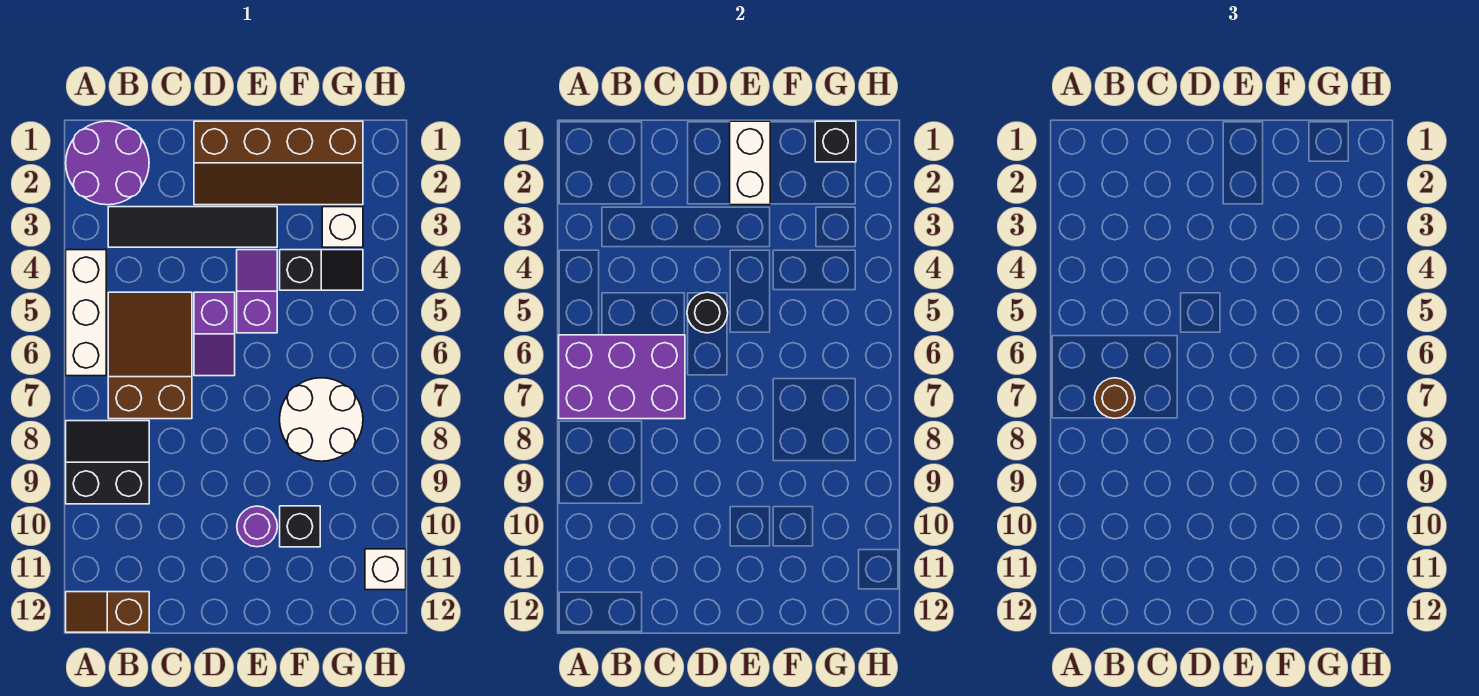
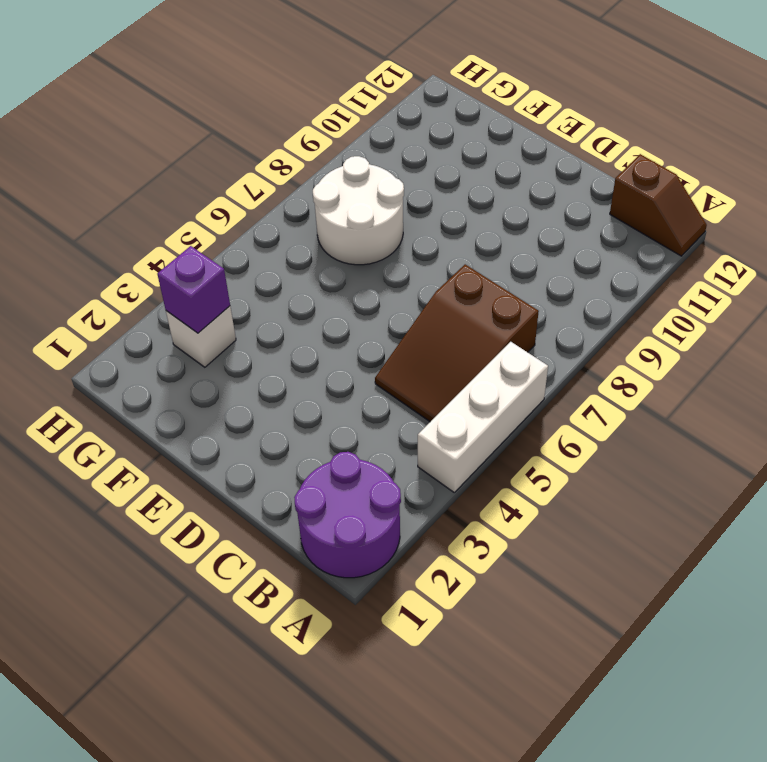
purple brick G3 level 2 -> none
none -> black slope A8:B9 level 1 top 9
none -> black tile B3:E3 level 1
none -> brown slope D1:G2 level 1 top 1

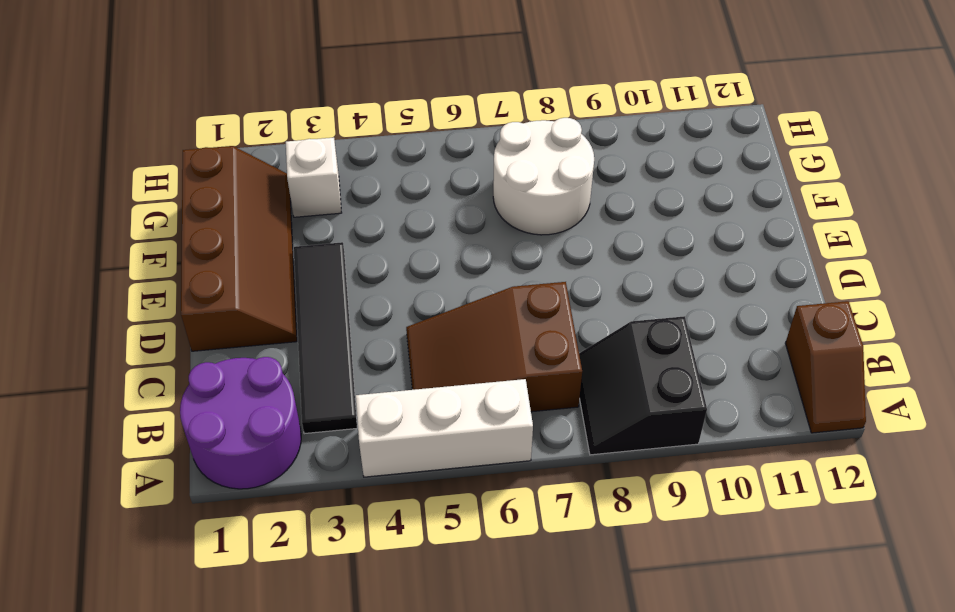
none -> purple slope D5:D6 level 1 top 5
none -> purple slope E4:E5 level 1 top 5
none -> purple round brick E10 level 1

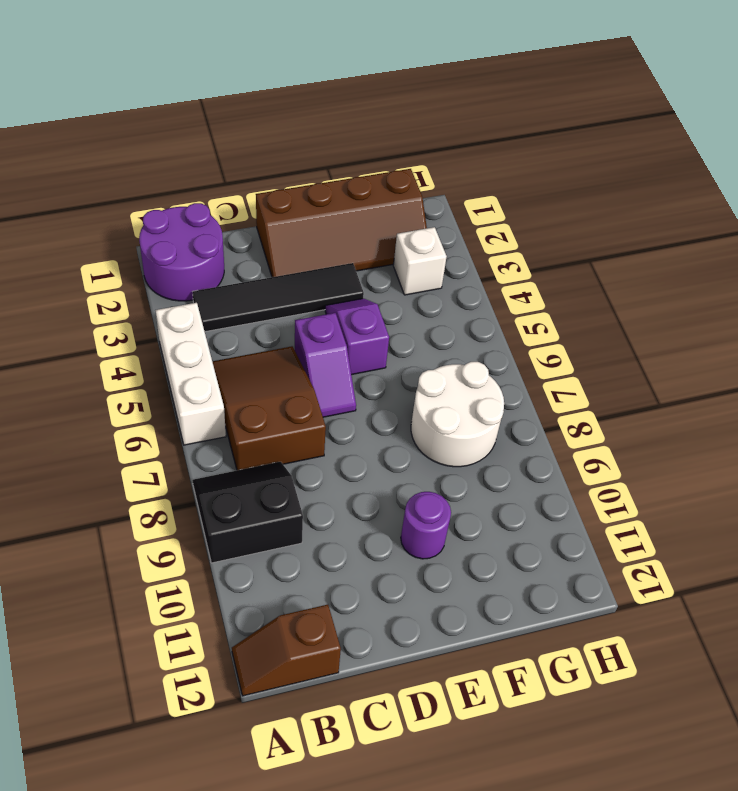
none -> black slope F4:G4 level 1 top F
none -> black brick F10 level 1
none -> white brick H11 level 1

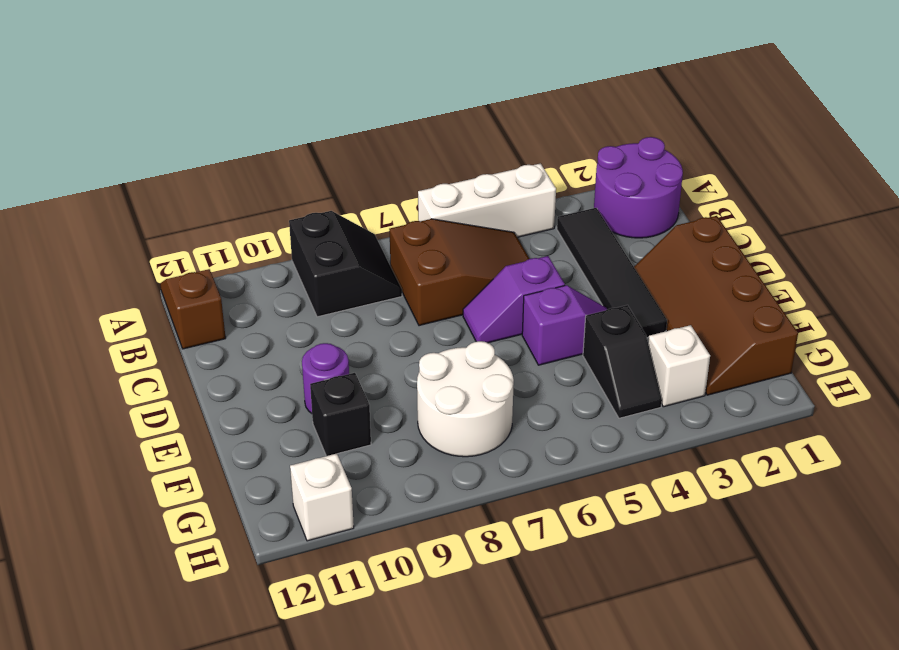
none -> purple brick A6:C7 level 2
none -> black round brick D5 level 2
none -> white brick E1:E2 level 2

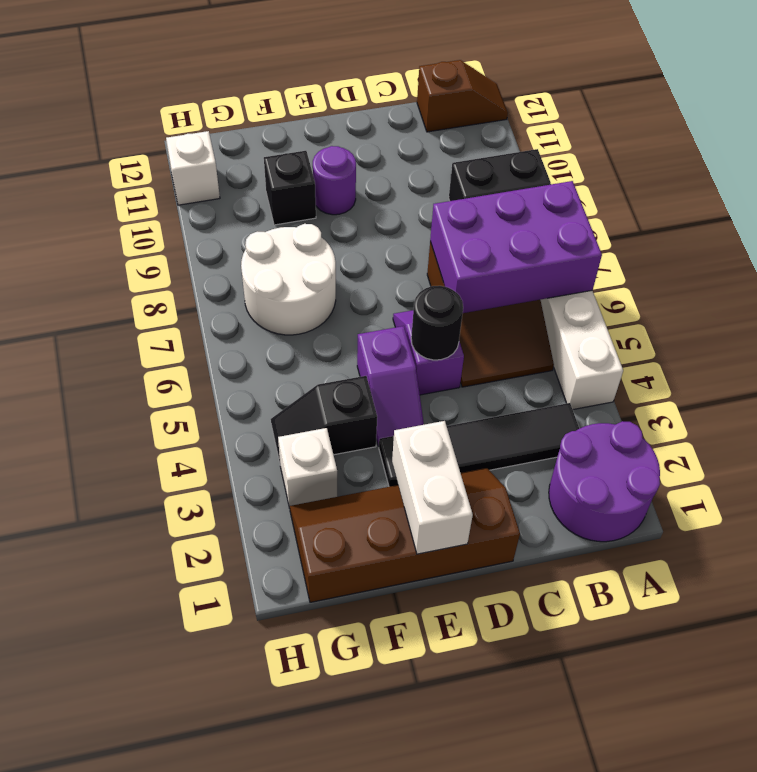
none -> black brick G1 level 2
none -> brown round brick B7 level 3

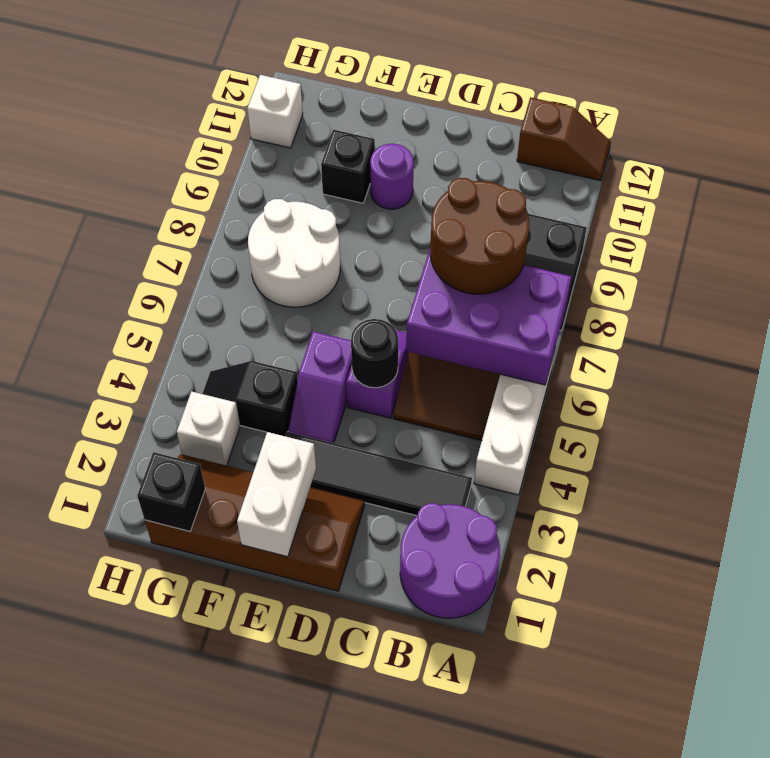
brown round brick B7:C8 level 3 -> brown round brick B7 level 3

